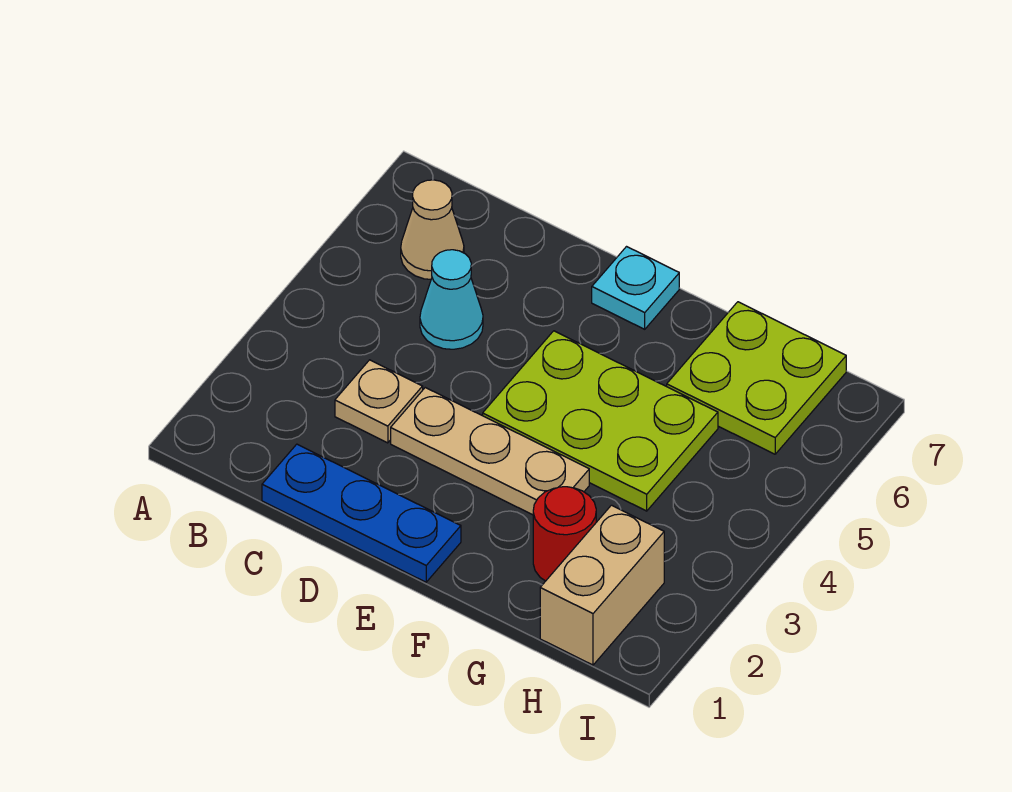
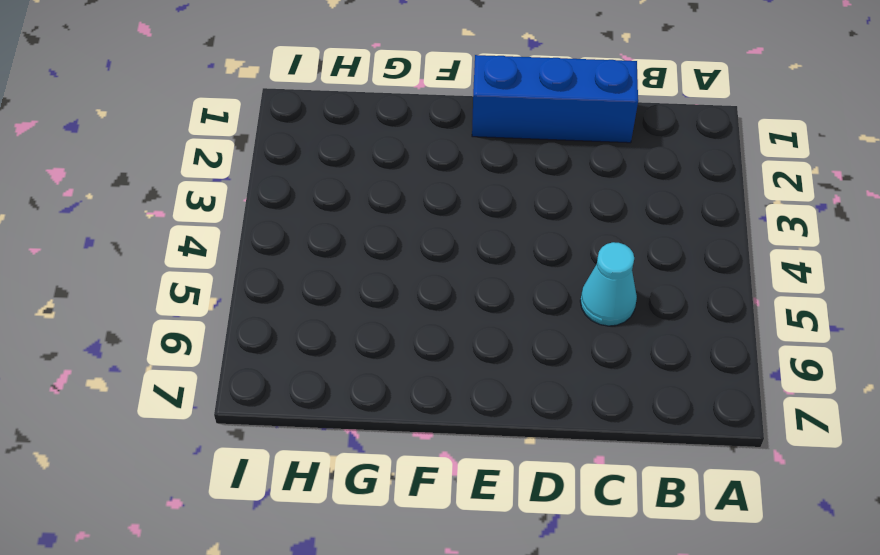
blue brick C1:E1 level 1 -> blue plate C1:E1 level 1
none -> tan cone B6 level 1
none -> tan plate C3 level 1

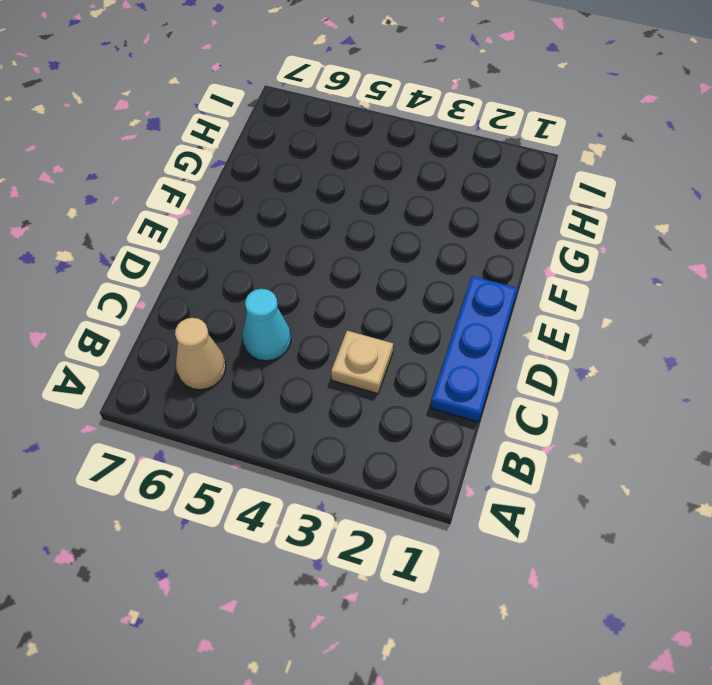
none -> tan plate D3:F3 level 1
none -> lime plate E4:G5 level 1

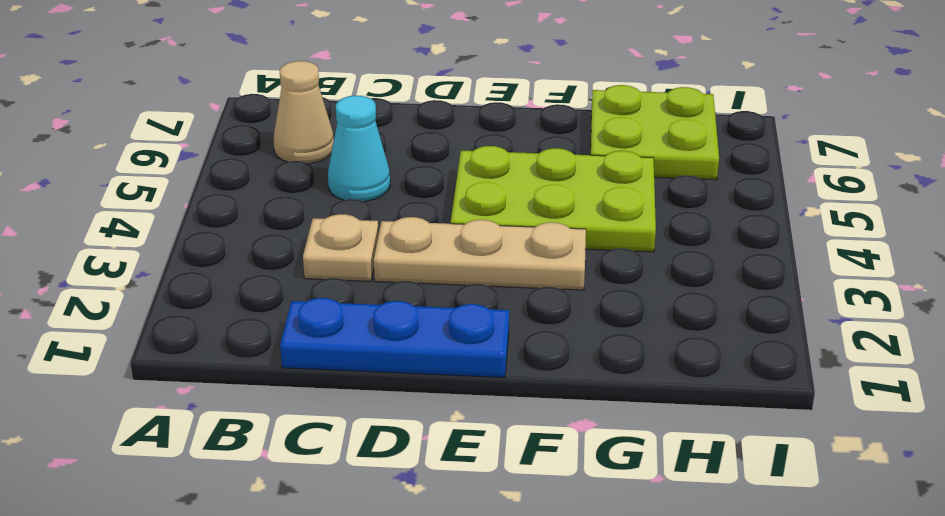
none -> cyan plate E7 level 1
none -> red round brick G2 level 1

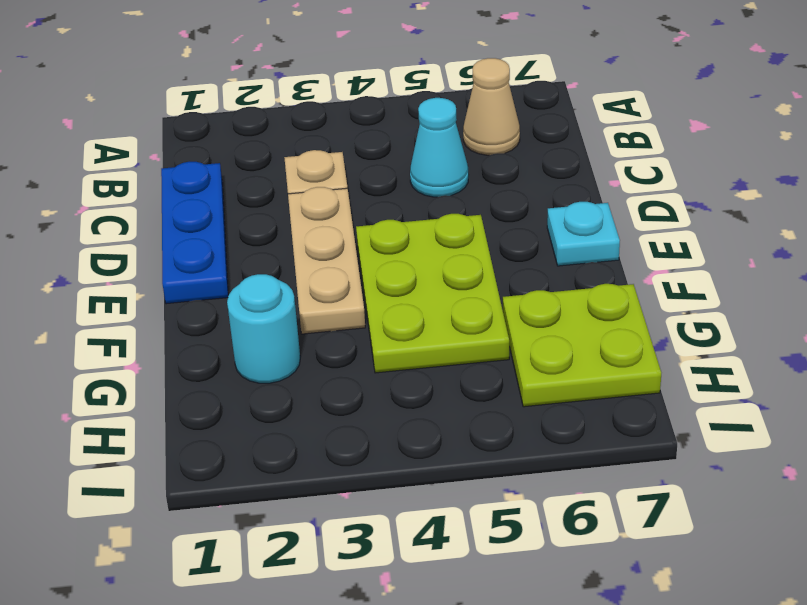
cyan round brick G2 level 1 -> red round brick G2 level 1
none -> tan brick H1:H2 level 1

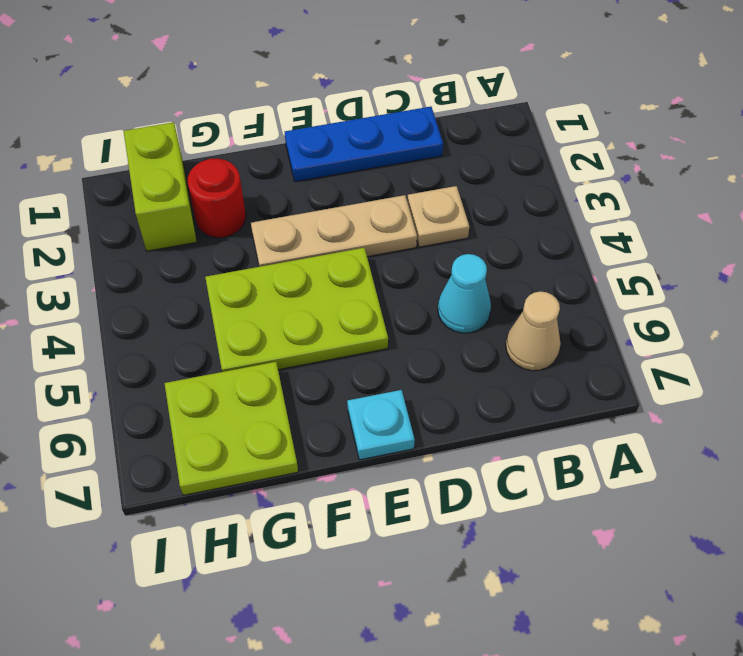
lime brick H1:H2 level 1 -> tan brick H1:H2 level 1

